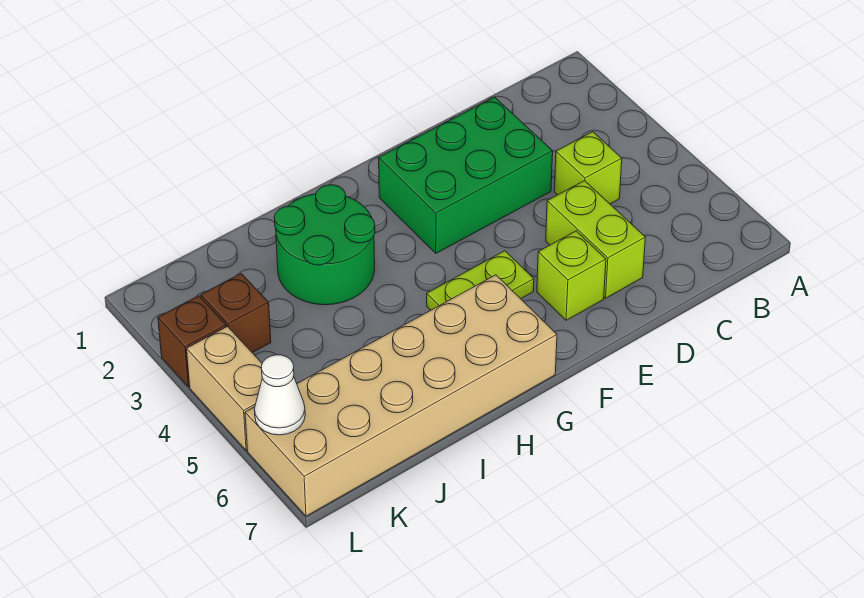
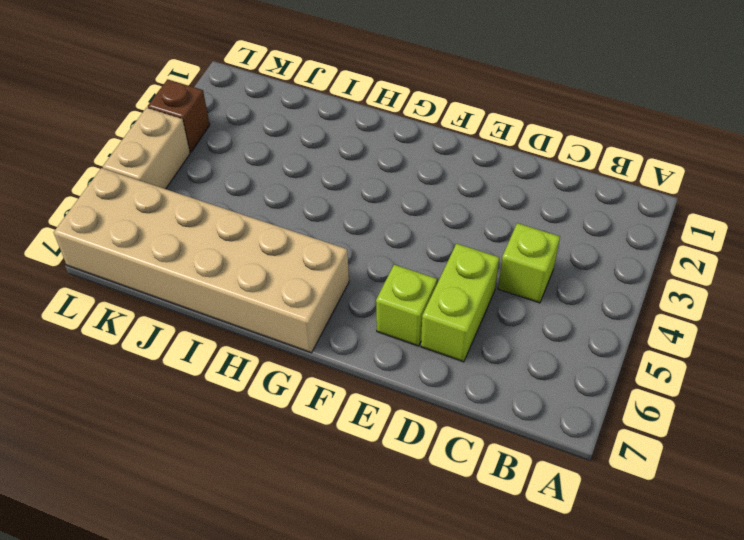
none -> green brick D2:F3 level 1
none -> lime plate F5:G5 level 1

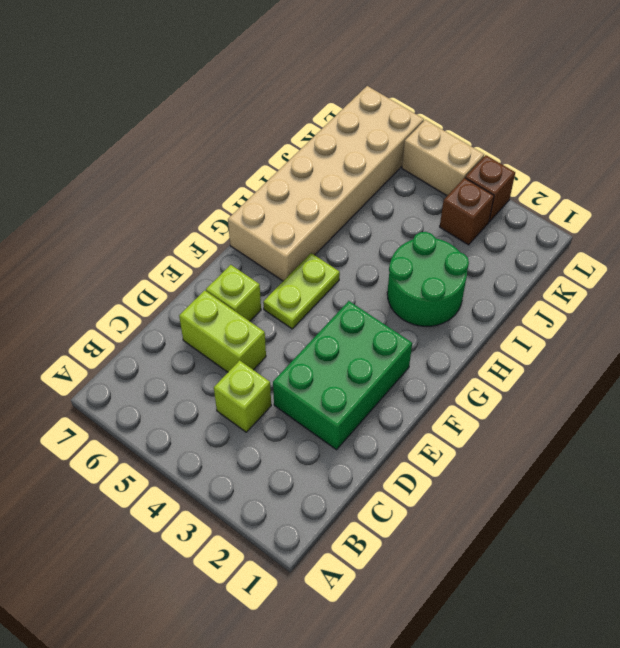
none -> white cone L6 level 2

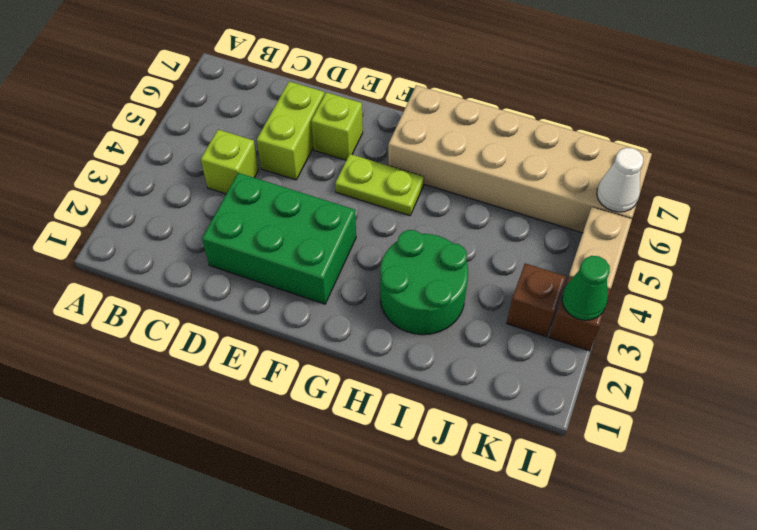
green cone L3 level 2 -> none

